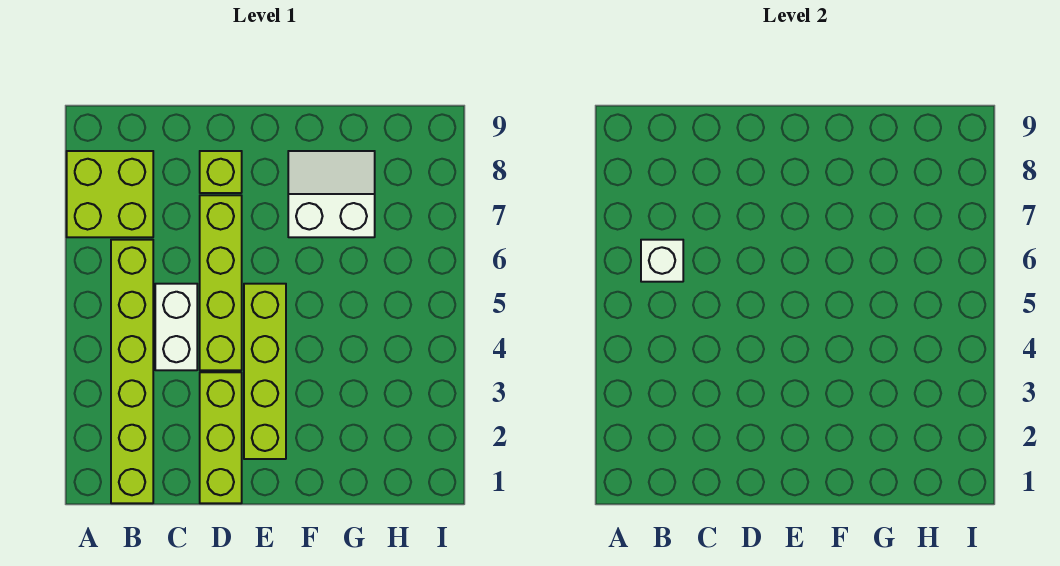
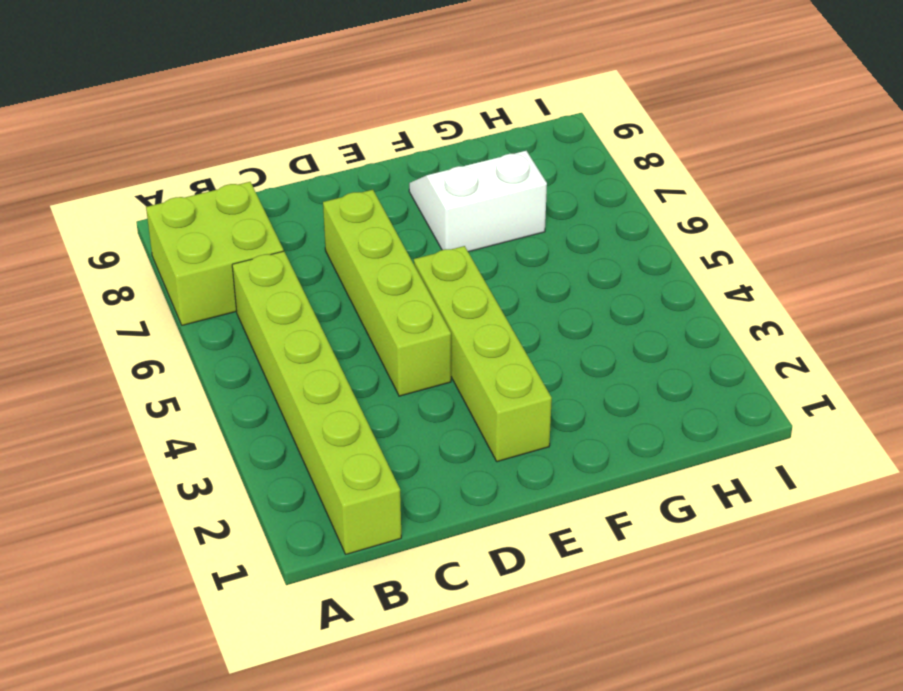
none -> white brick C4:C5 level 1
none -> lime brick D1:D3 level 1

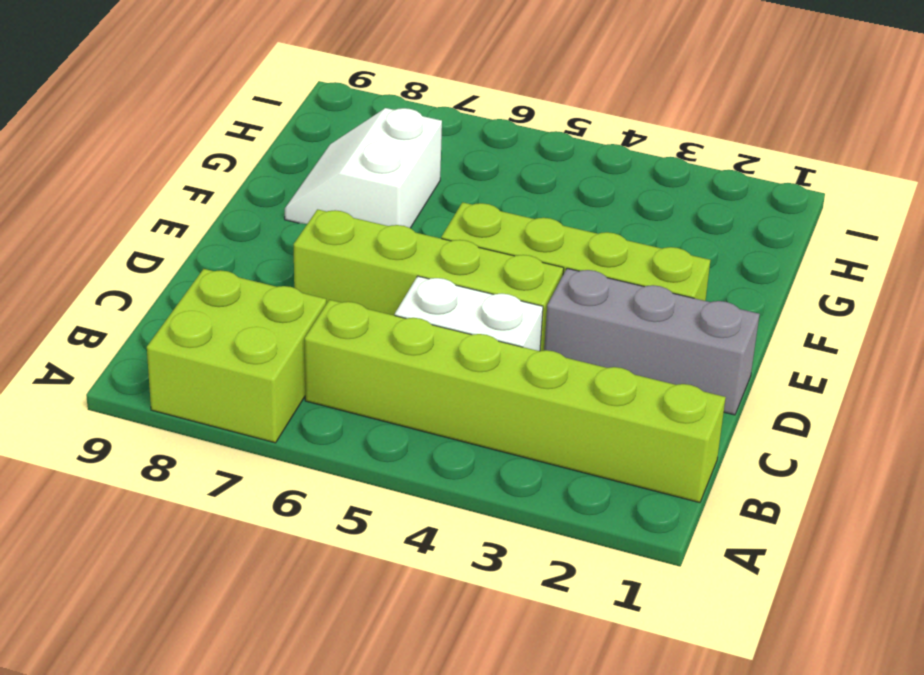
grey brick D1:D3 level 1 -> lime brick D1:D3 level 1
none -> lime brick D8 level 1
none -> white brick B6 level 2

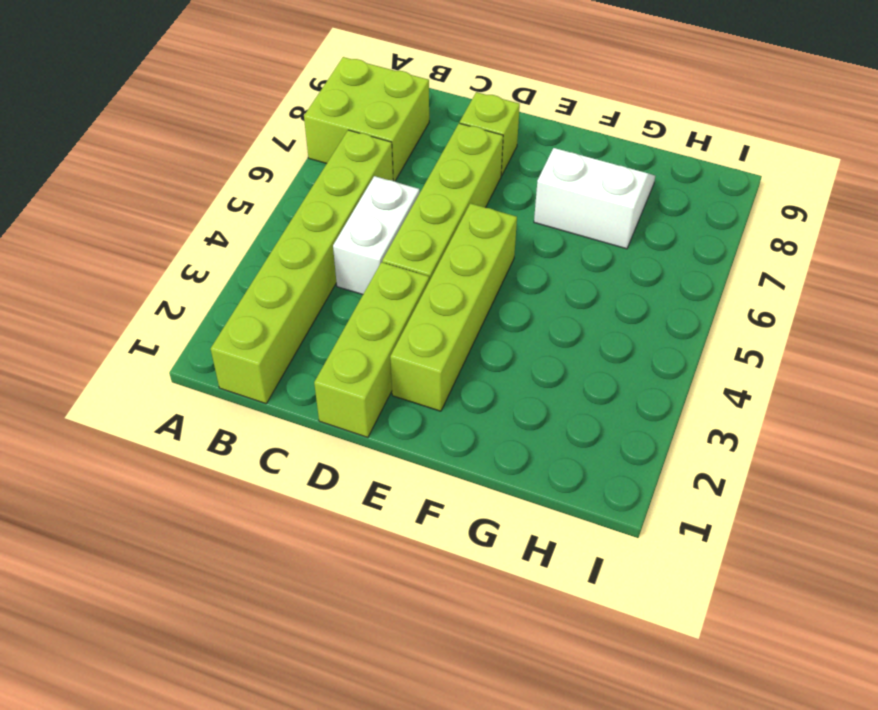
none -> white brick B6 level 2

